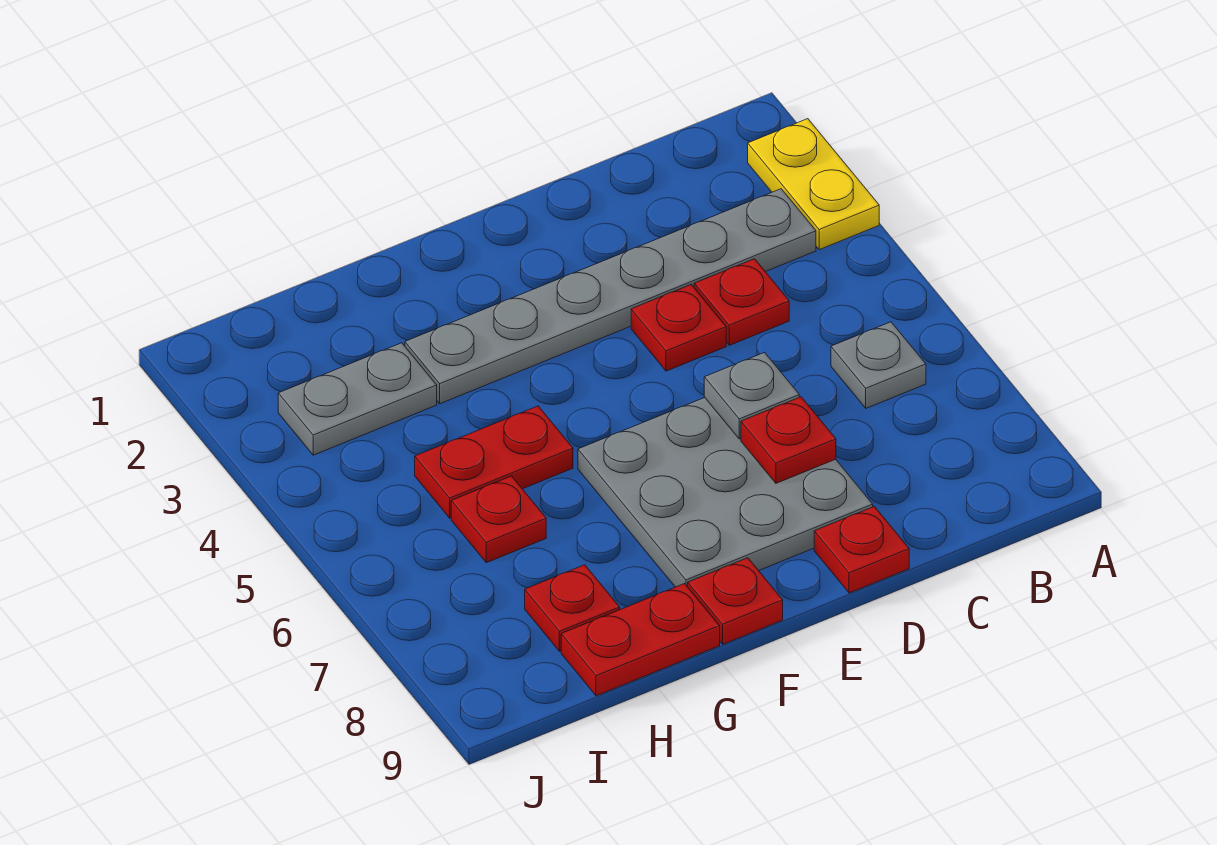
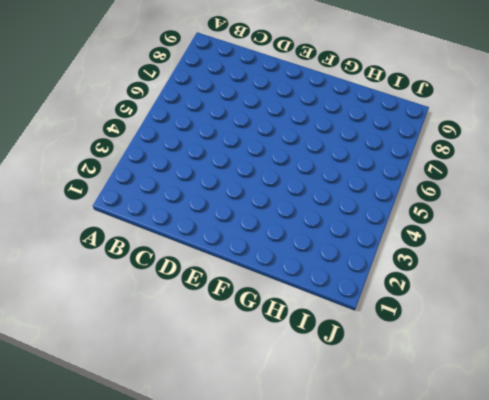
none -> yellow plate A2:A3 level 1
none -> grey plate B3:G3 level 1
none -> grey plate B6 level 1

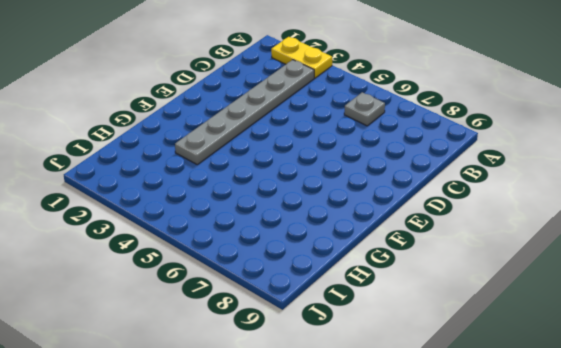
none -> red plate C4 level 1
none -> red plate D4 level 1
none -> grey plate D6:F8 level 1

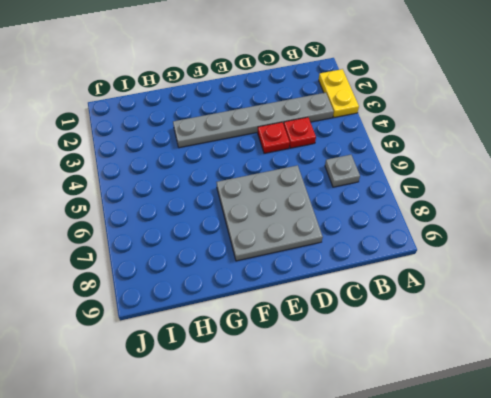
none -> red plate D9 level 1
none -> red plate F9 level 1
none -> red plate G5:H5 level 1

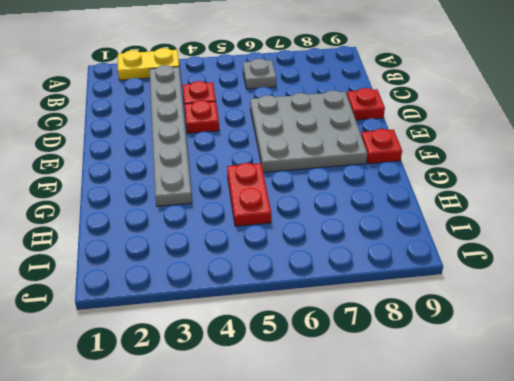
none -> red plate G9:H9 level 1
none -> grey plate H3:I3 level 1
none -> red plate H6 level 1

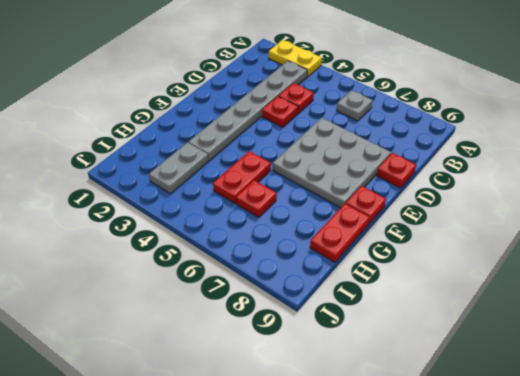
none -> red plate H8 level 1
none -> grey plate D6 level 2
none -> red plate D7 level 2

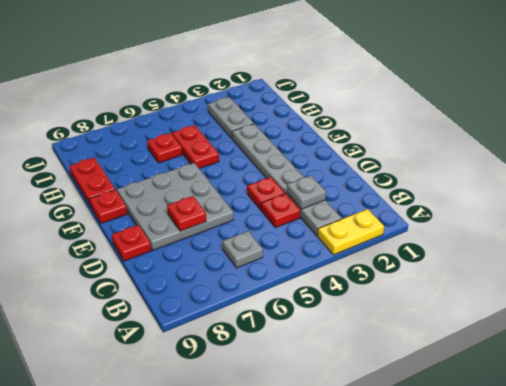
grey plate C3 level 2 -> grey plate D6 level 2
none -> red plate H8 level 1

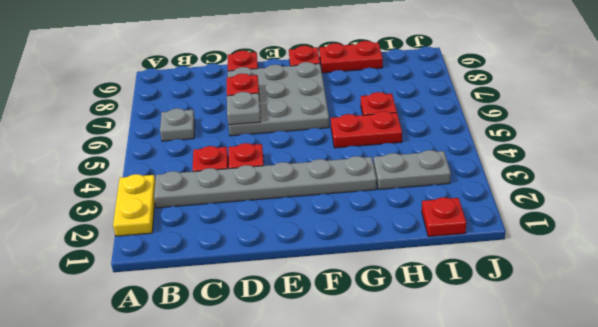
red plate I1 level 1 -> red plate H8 level 1

